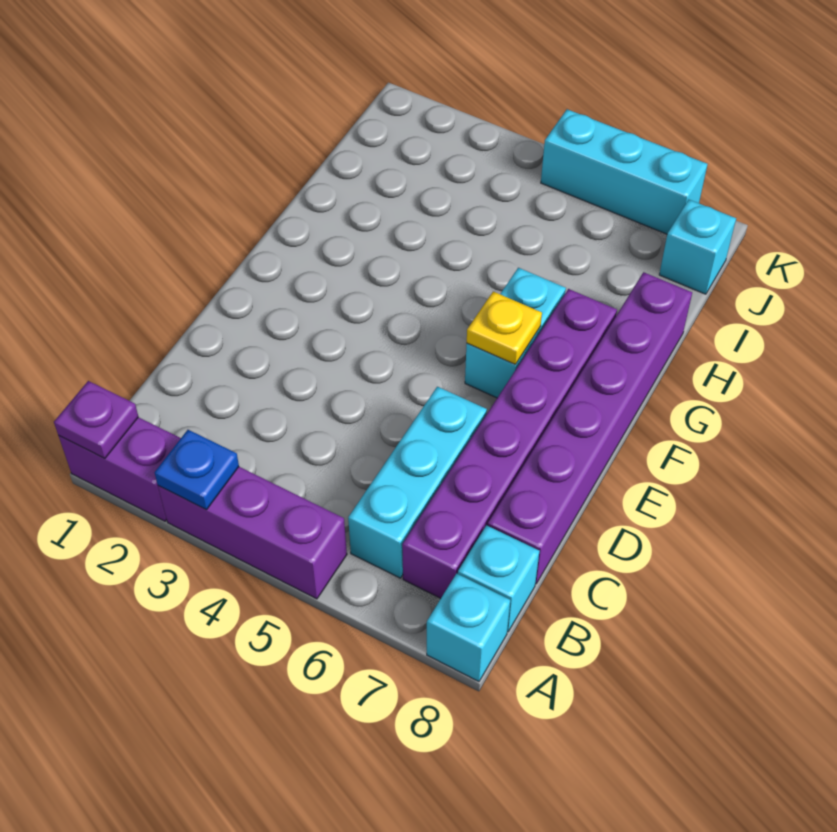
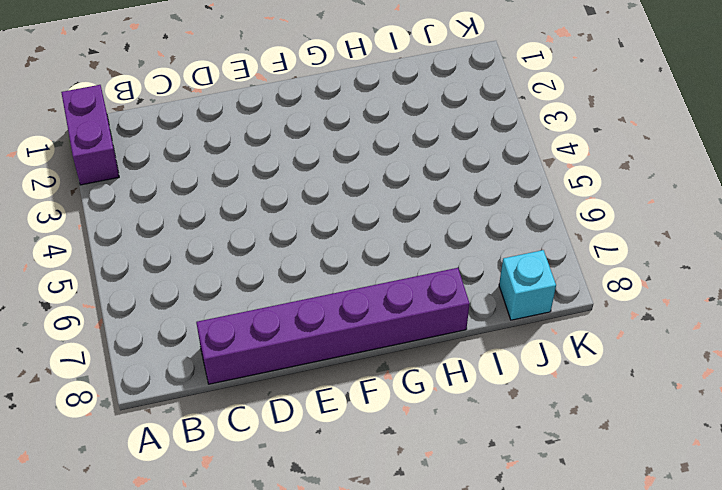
none -> purple brick A3:A5 level 1
none -> cyan brick A8 level 1
none -> cyan brick B6:D6 level 1

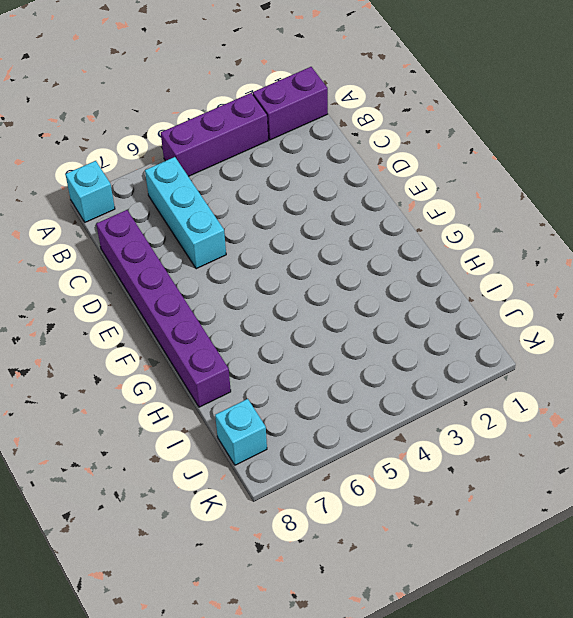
none -> purple brick B7:G7 level 1
none -> cyan brick B8 level 1
none -> cyan brick F6:G6 level 1

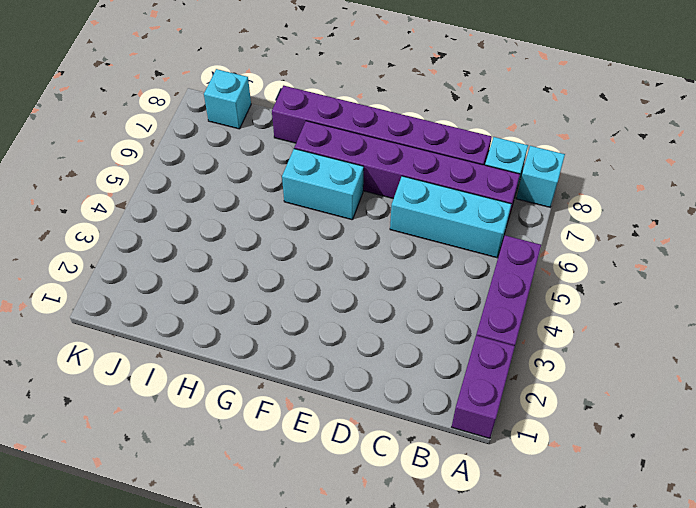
none -> cyan brick K5:K7 level 1
none -> purple plate A1 level 2
none -> blue plate A3 level 2

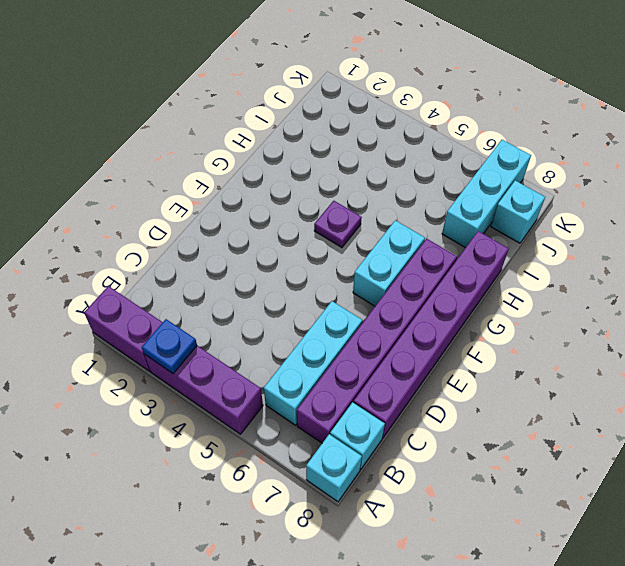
purple plate G4 level 1 -> purple plate A1 level 2
cyan brick I7:K7 level 1 -> cyan brick K5:K7 level 1
none -> yellow plate F6 level 2

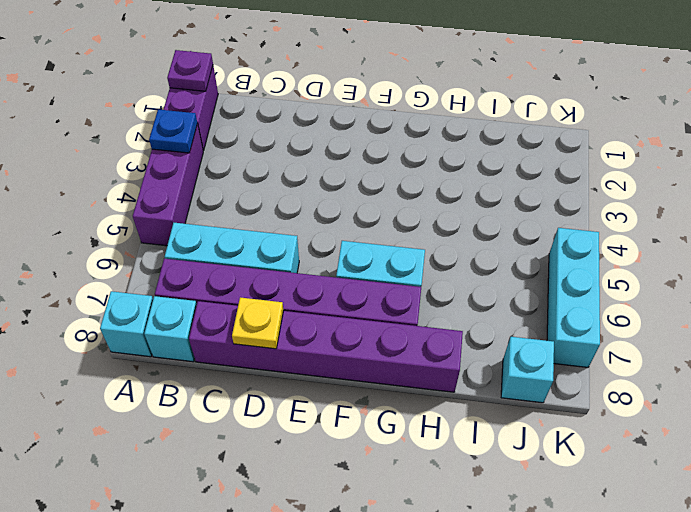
yellow plate D8 level 2 -> yellow plate F6 level 2

